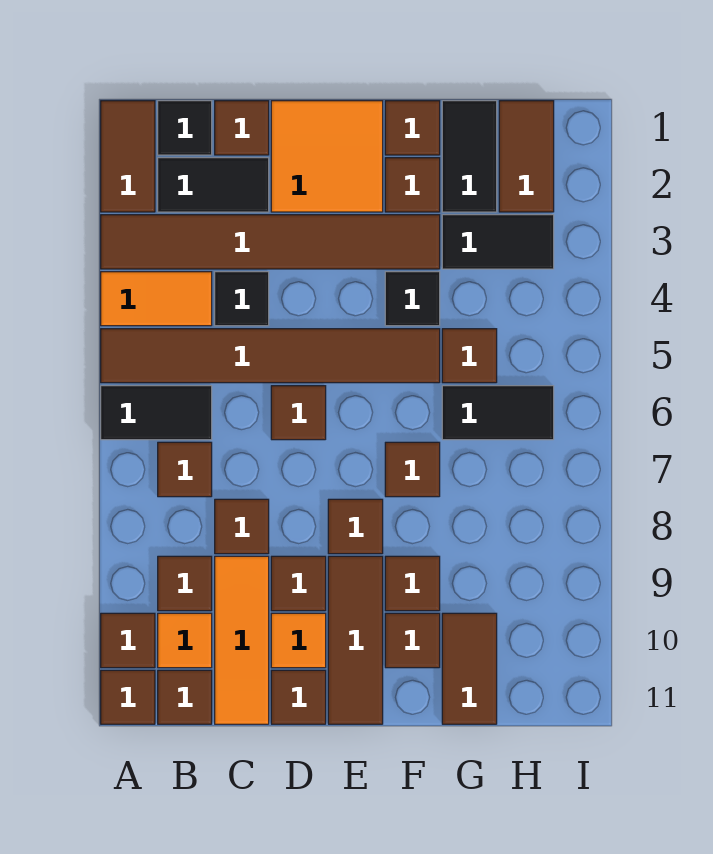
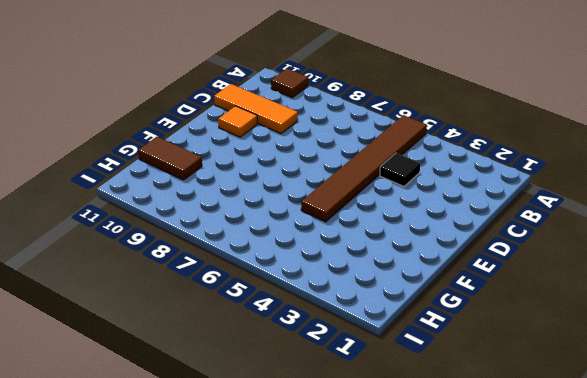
none -> brown tile A1:A2 level 1
none -> brown tile A3:F3 level 1
none -> orange tile A4:B4 level 1
none -> black tile A6:B6 level 1

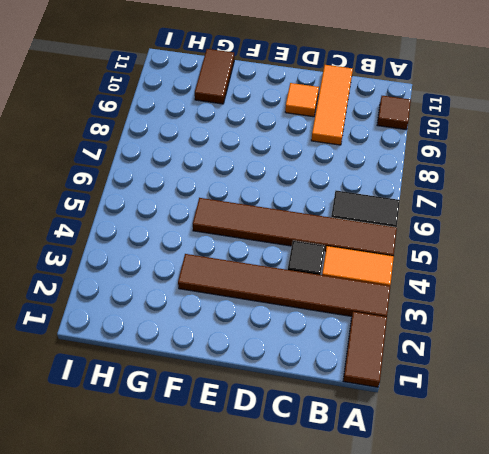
none -> brown tile A11 level 1
none -> black tile B1 level 1
none -> black tile B2:C2 level 1
none -> brown tile B7 level 1

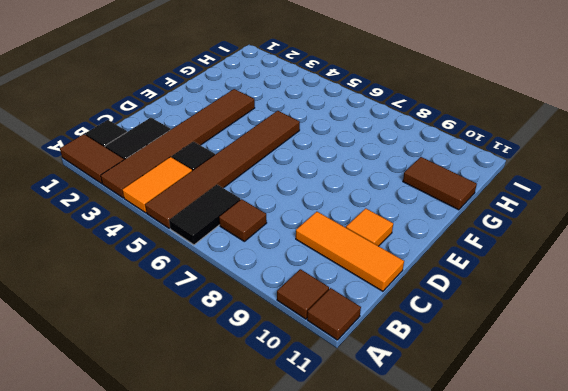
none -> brown tile B9 level 1
none -> orange tile B10 level 1
none -> brown tile B11 level 1
none -> brown tile C1 level 1

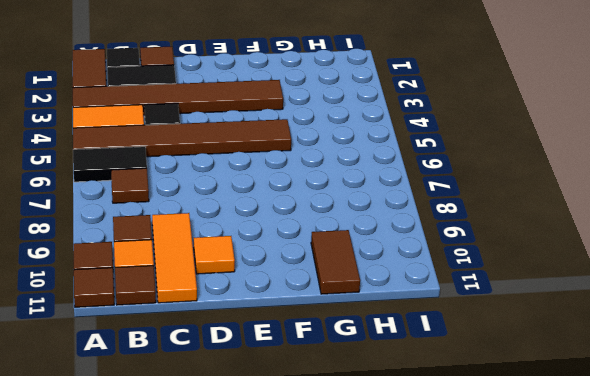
none -> brown tile C8 level 1
none -> orange tile D1:E2 level 1
none -> brown tile D6 level 1
none -> brown tile D9 level 1

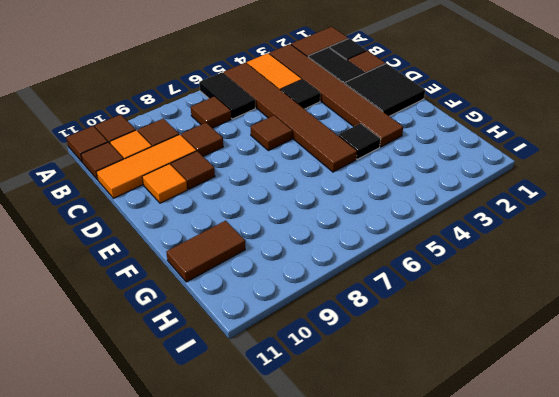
black tile D1:E2 level 1 -> orange tile D1:E2 level 1
none -> brown tile D11 level 1
none -> brown tile E8 level 1
none -> brown tile E9:E11 level 1
none -> brown tile F1 level 1

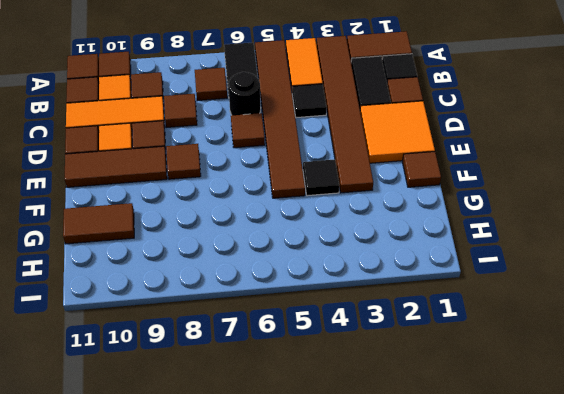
black round brick C6 level 1 -> none
none -> brown tile F2 level 1
none -> brown tile F7 level 1
none -> brown tile F9 level 1
none -> brown tile F10 level 1

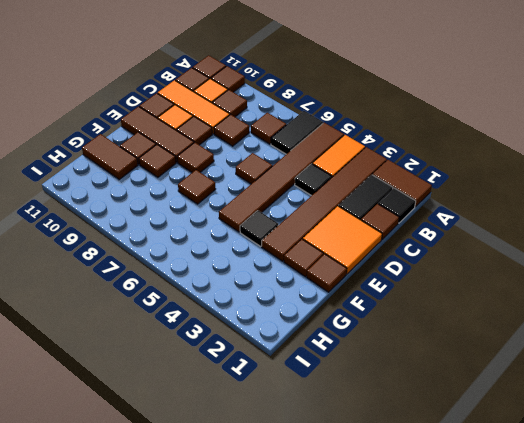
none -> black tile G1:G2 level 1
none -> black tile G3:H3 level 1
none -> brown tile G5 level 1
none -> black tile G6:H6 level 1

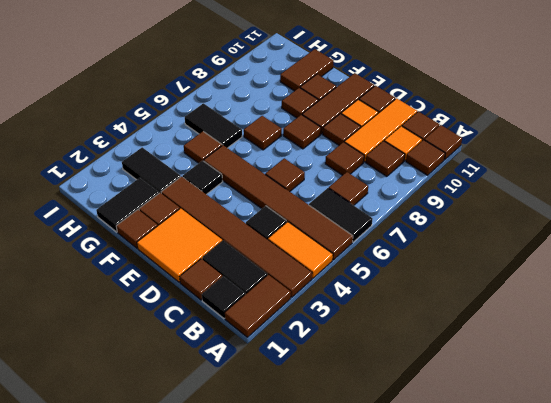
none -> brown tile H1:H2 level 1

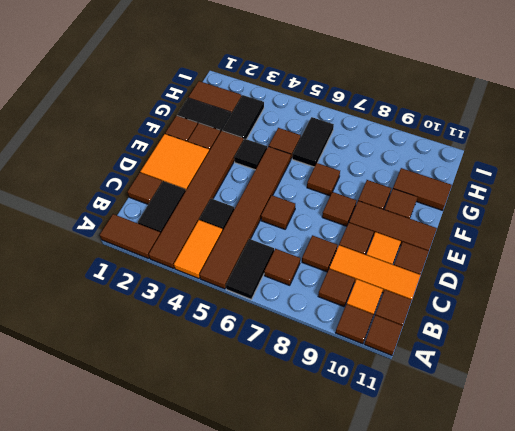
none -> black tile B1 level 1

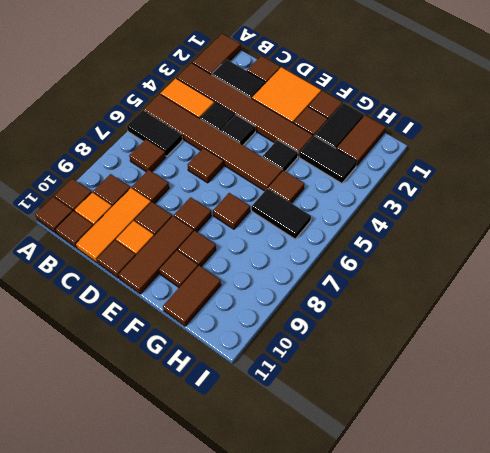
black tile D4 level 1 -> black tile B1 level 1

